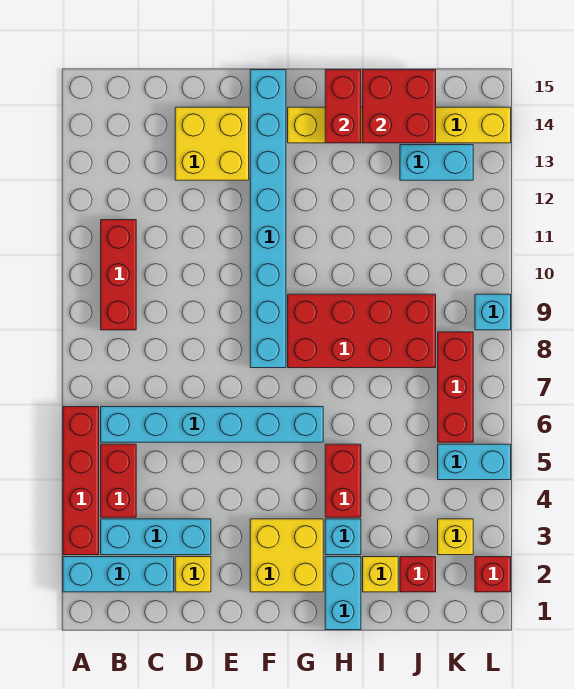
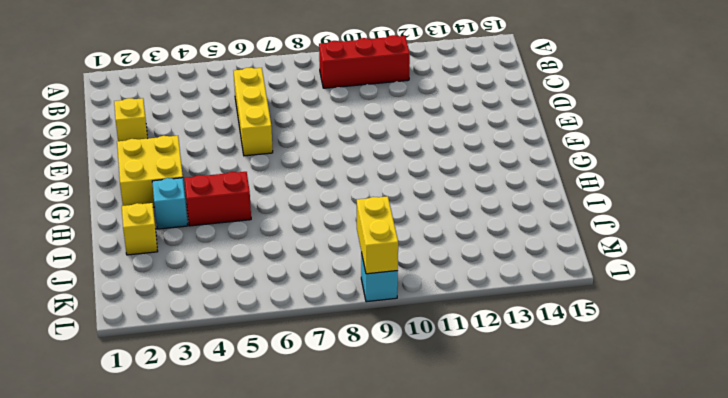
yellow brick C6:E6 level 1 -> cyan brick B6:G6 level 1
yellow brick K9:L9 level 2 -> none
none -> cyan brick A2:C2 level 1
none -> red brick A3:A6 level 1
none -> cyan brick B3:D3 level 1

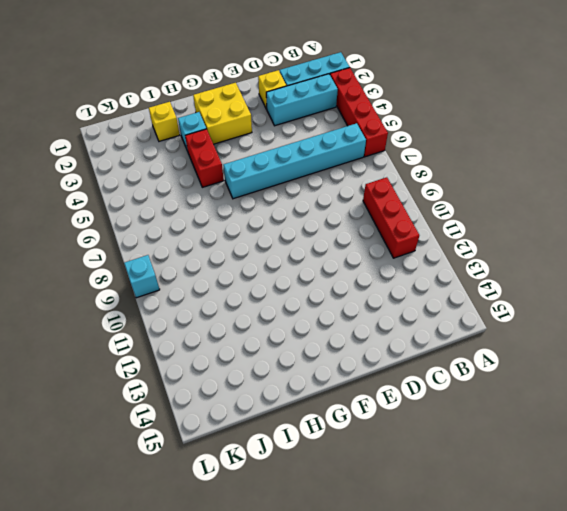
none -> red brick B4:B5 level 1
none -> yellow brick D13:E14 level 1
none -> cyan brick F8:F15 level 1

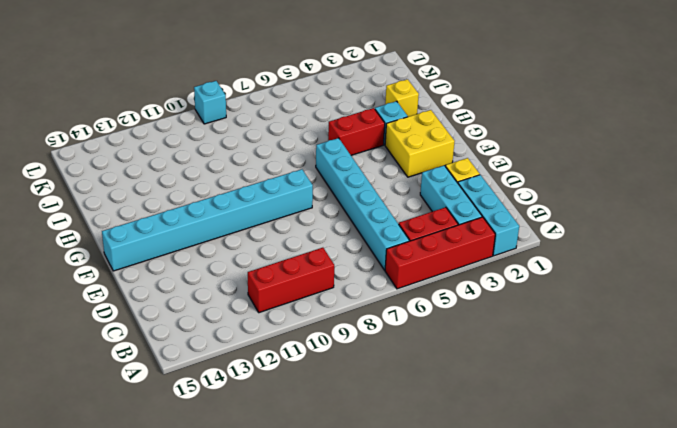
none -> yellow brick D13:E14 level 1
none -> red brick G8:J9 level 1
none -> yellow brick G14:L14 level 1

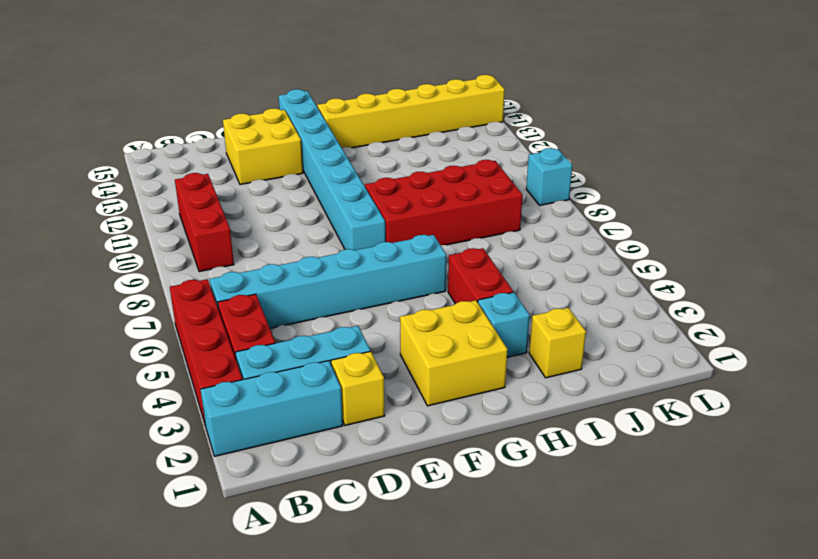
none -> cyan brick H1:H2 level 1
none -> red brick J2 level 1
none -> cyan brick J13:K13 level 1

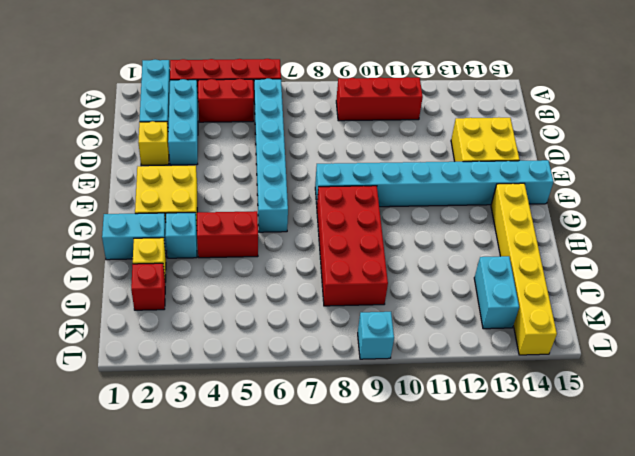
none -> yellow brick K3 level 1
none -> cyan brick K5:L5 level 1
none -> red brick K6:K8 level 1

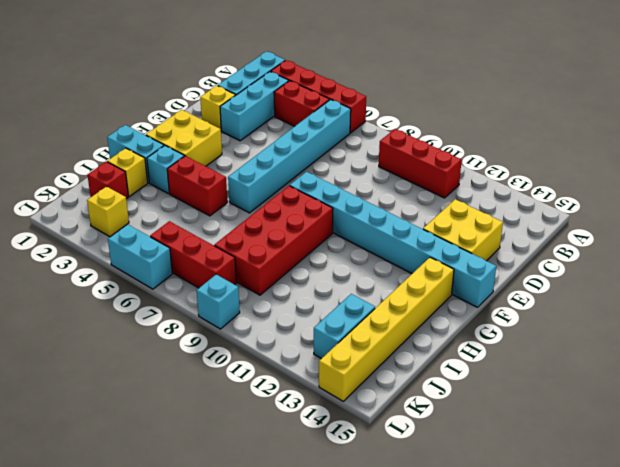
cyan brick L5:L6 level 1 -> cyan brick K5:L5 level 1
none -> red brick L2 level 1
none -> red brick H14:H15 level 2
none -> red brick I14:J15 level 2

